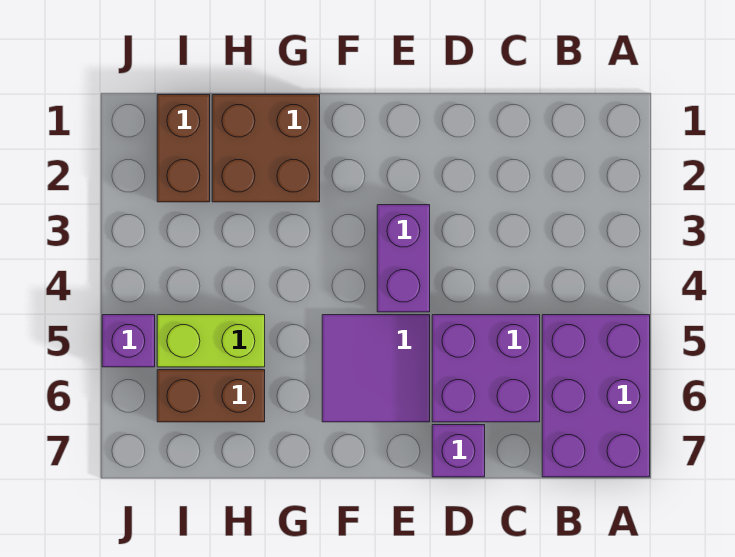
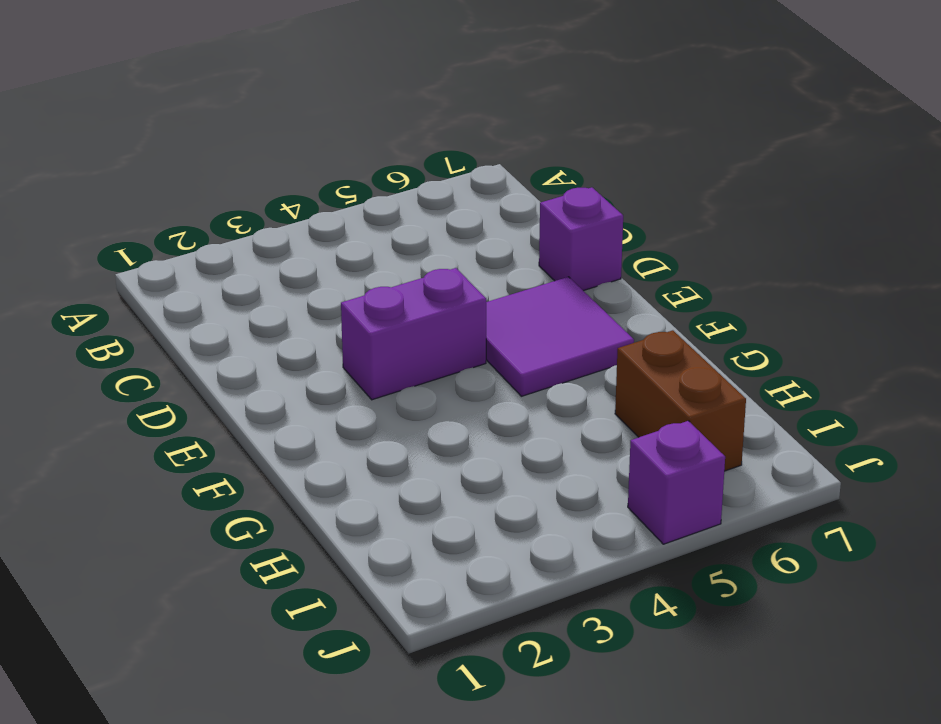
none -> purple brick A5:B7 level 1
none -> purple brick C5:D6 level 1

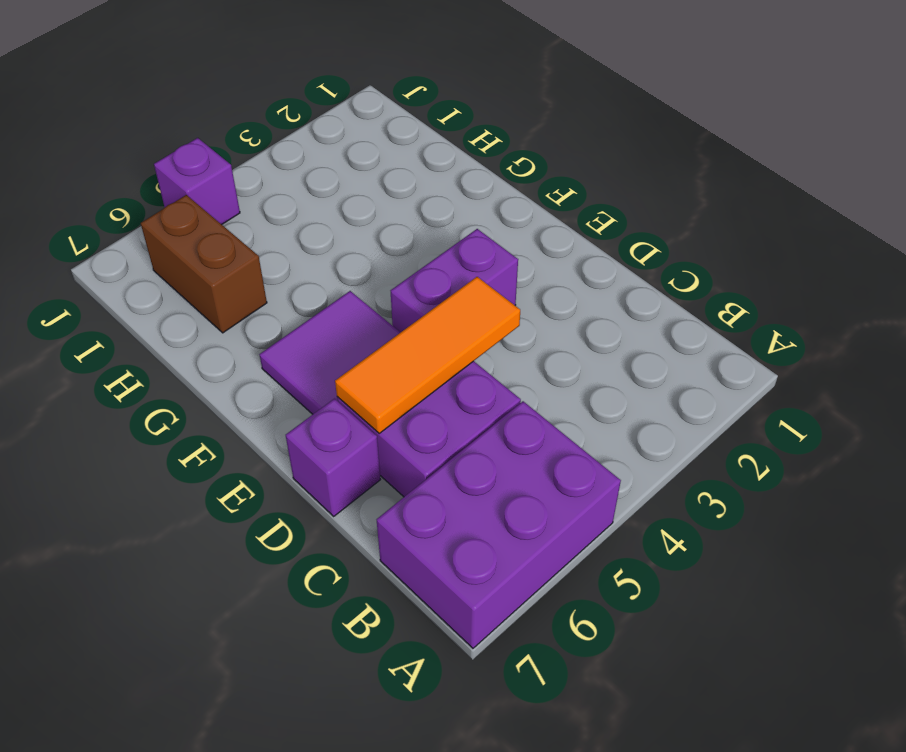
orange tile D4:D6 level 2 -> none
none -> brown brick G1:H2 level 1
none -> lime brick H5:I5 level 1

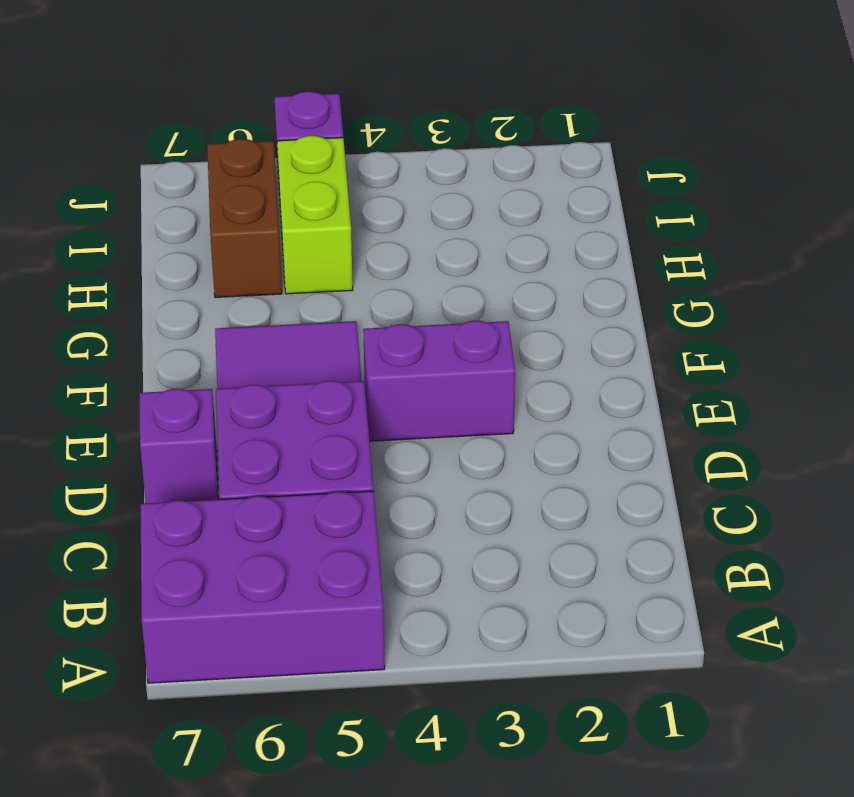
none -> brown brick G1:H2 level 1
none -> brown brick I1:I2 level 1

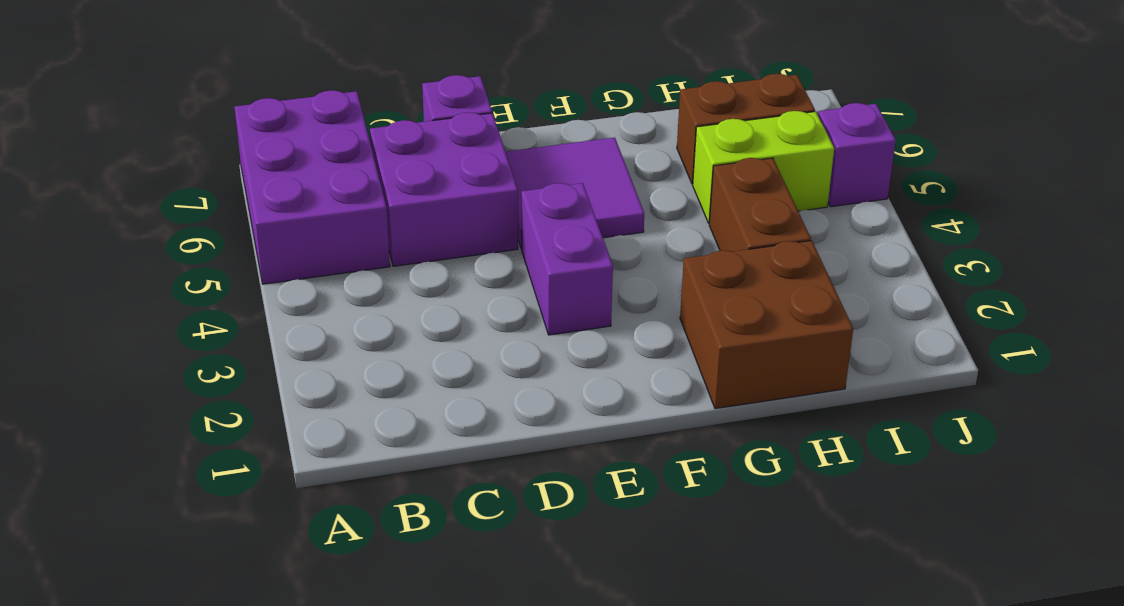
brown brick H3:H4 level 1 -> brown brick I1:I2 level 1

